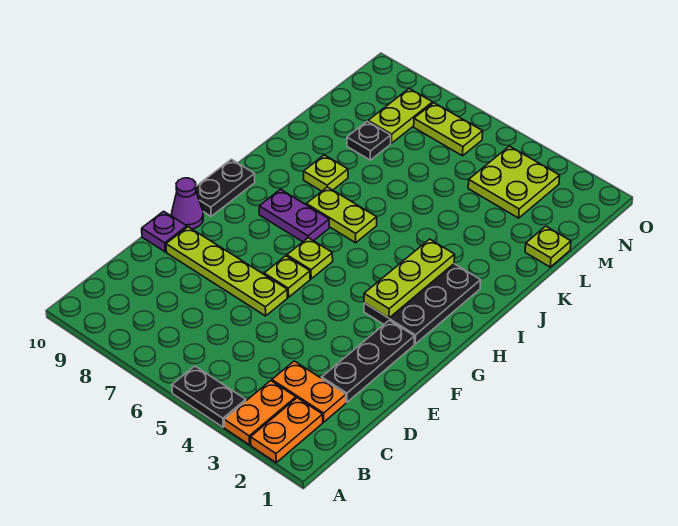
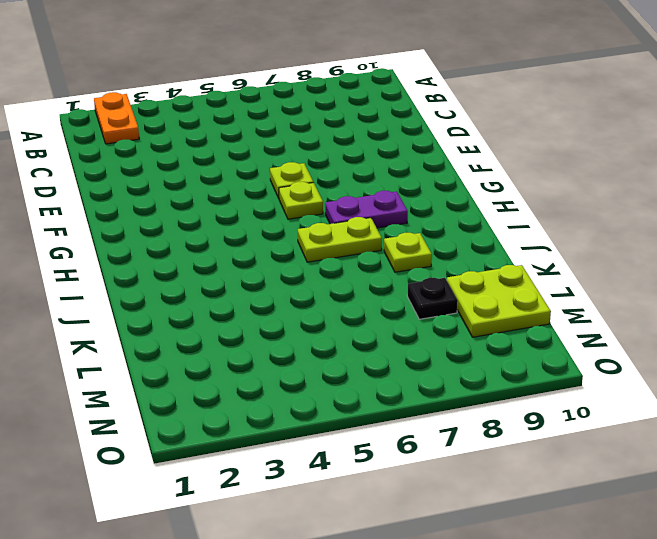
lime plate L9:M10 level 1 -> lime plate M3:N4 level 1
none -> orange plate A3:B3 level 1
none -> black plate A4:A5 level 1
none -> orange plate C2:C3 level 1

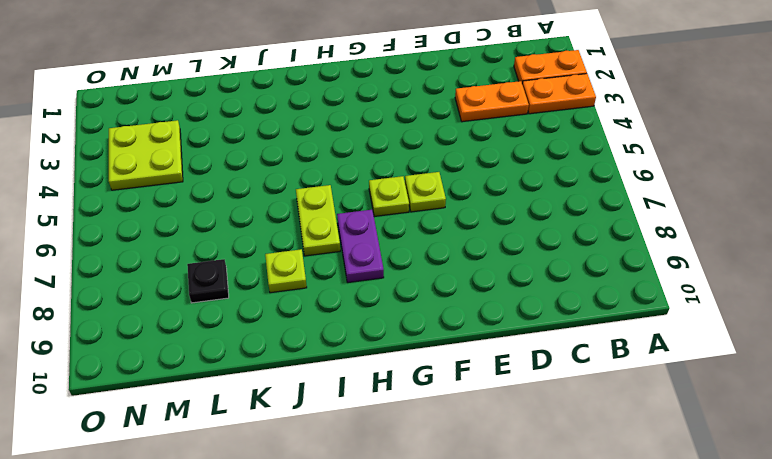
orange plate C3:D3 level 1 -> orange plate C2:C3 level 1
none -> black plate A4:A5 level 1
none -> black plate D2:F2 level 1
none -> lime plate E6:E9 level 1

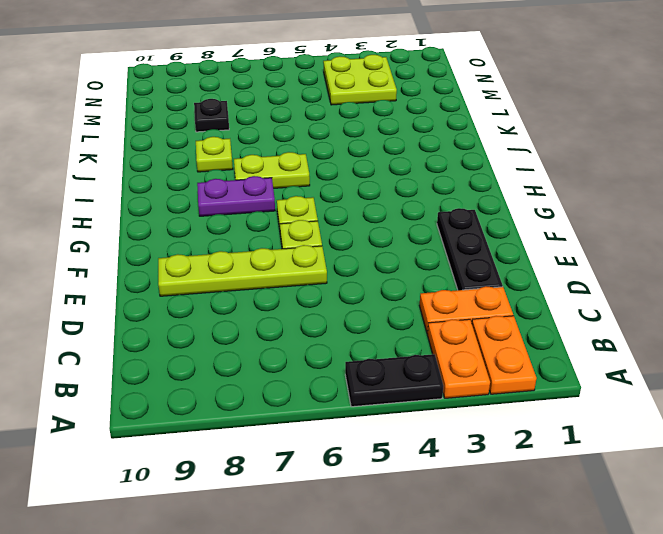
none -> purple plate E10 level 1
none -> purple cone F10 level 1
none -> black plate G2:I3 level 1

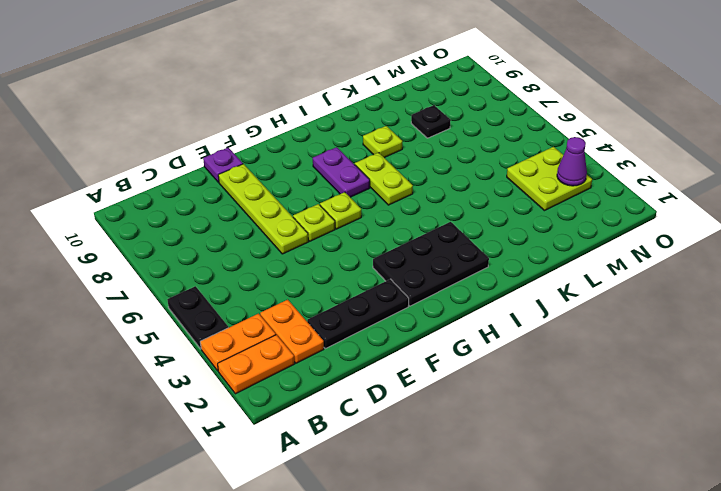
purple cone N3 level 2 -> purple cone F10 level 1
none -> black plate G10:H10 level 1
none -> lime plate L1 level 1
none -> lime plate M8:N8 level 1

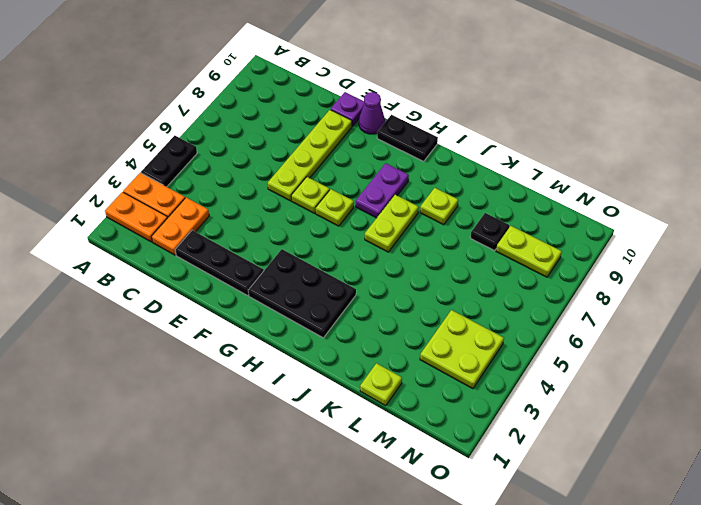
none -> lime plate N6:N7 level 1
none -> lime plate G3:I3 level 2

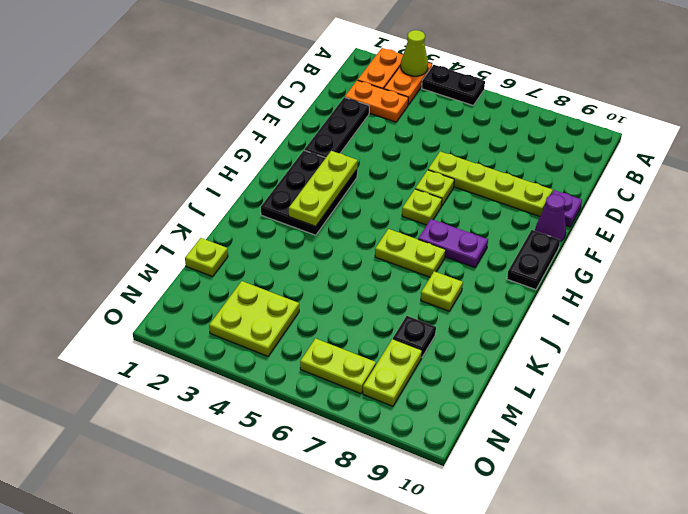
lime cone A3 level 2 -> none

